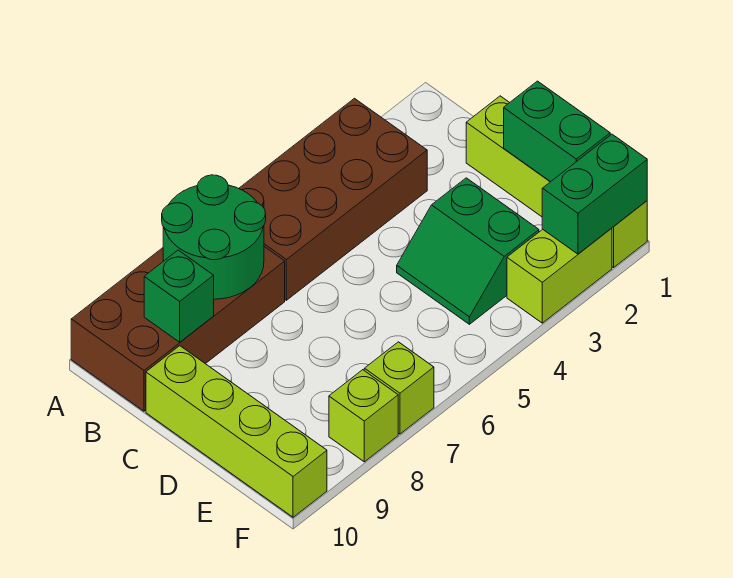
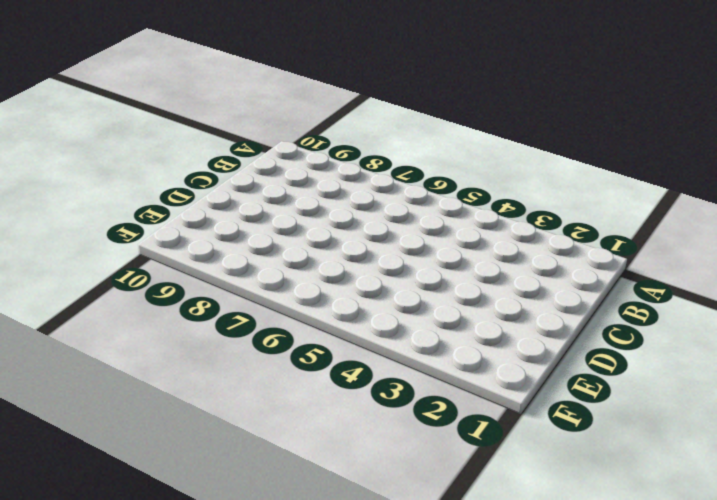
none -> brown brick A3:B6 level 1
none -> brown brick A7:B10 level 1
none -> lime brick C1:F1 level 1

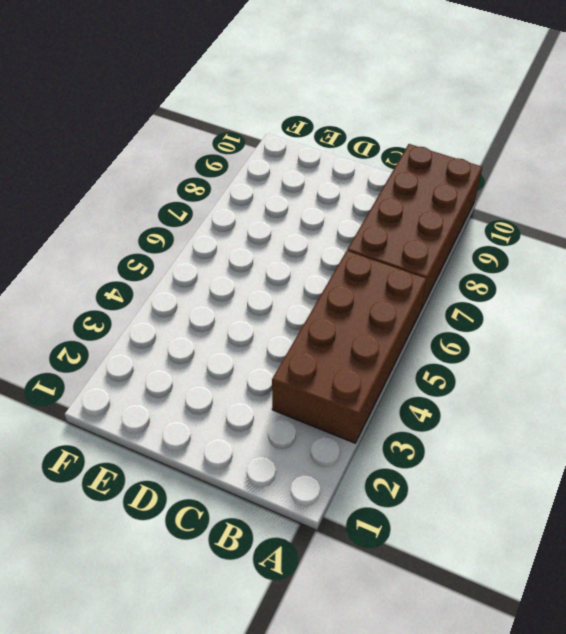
none -> lime brick C1:F1 level 1
none -> lime brick C10:F10 level 1
none -> green slope D3:E4 level 1 top 3

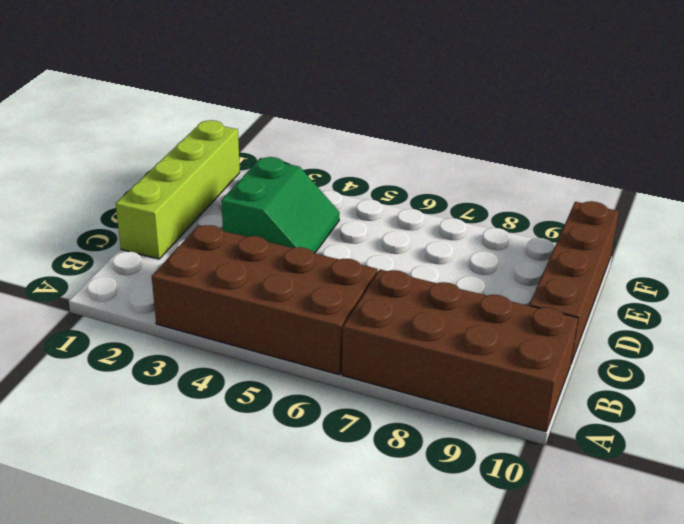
brown brick C10:F10 level 1 -> lime brick C10:F10 level 1
none -> lime brick F2:F3 level 1
none -> lime brick F7 level 1
none -> lime brick F8 level 1

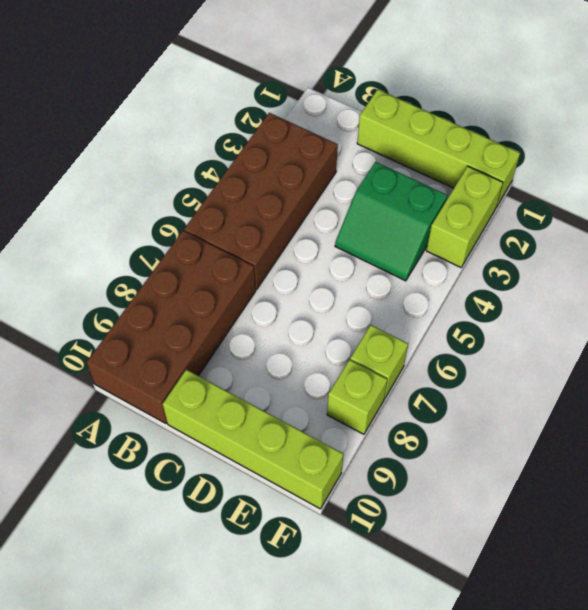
none -> green round brick A7:B8 level 2
none -> green brick B9 level 2
none -> green brick D1:E1 level 2

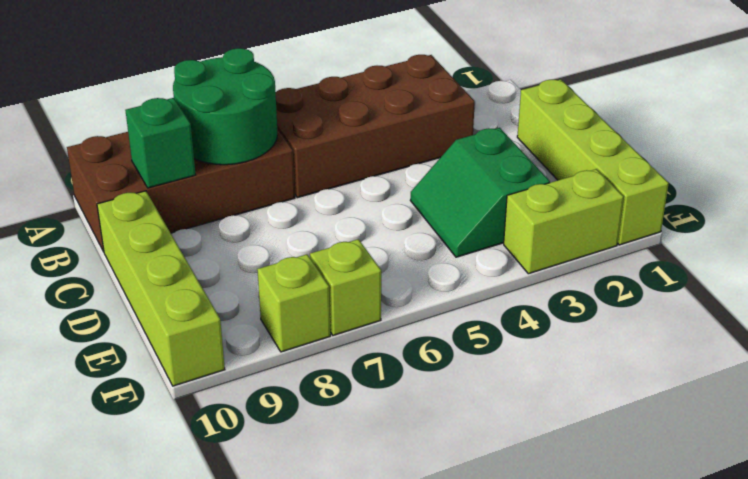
none -> green brick D1:E1 level 2
none -> green brick F1:F2 level 2

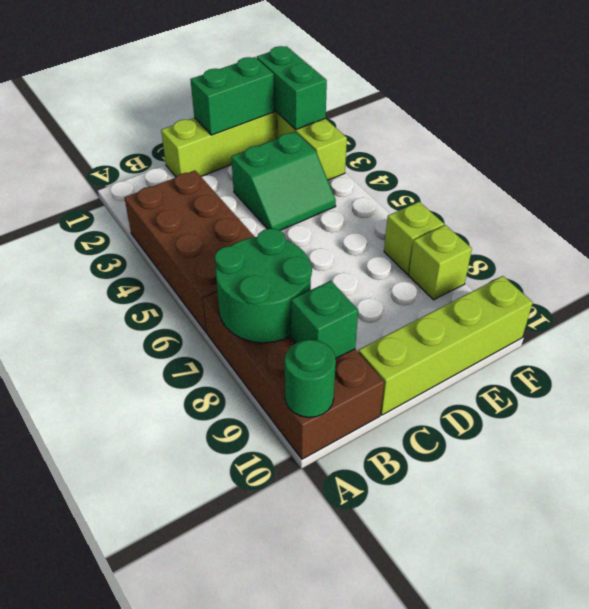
green round brick A10 level 2 -> none

